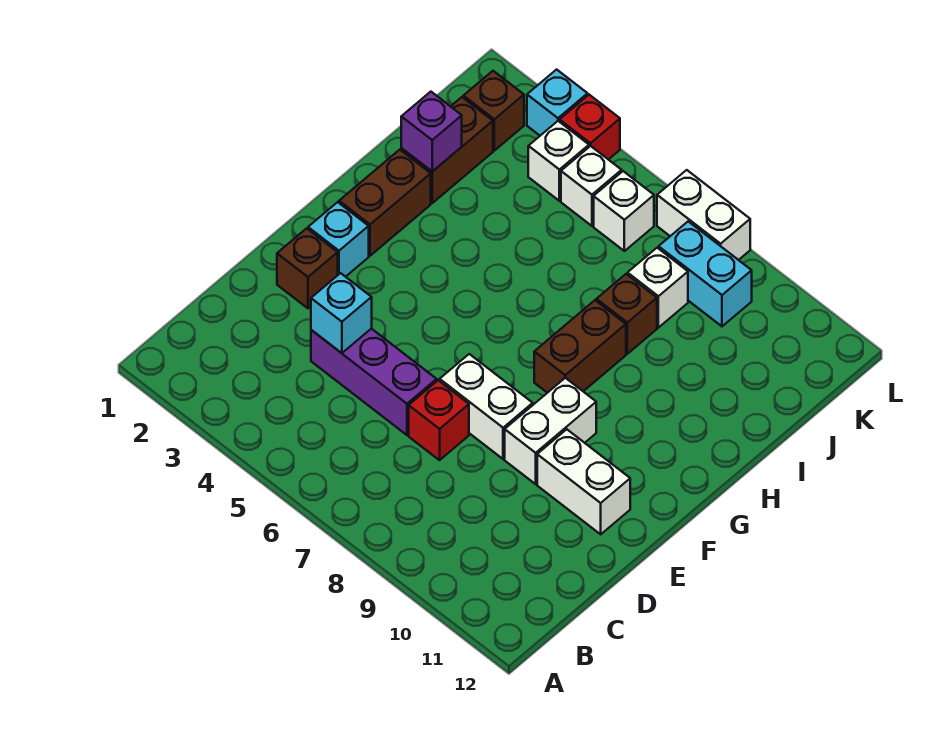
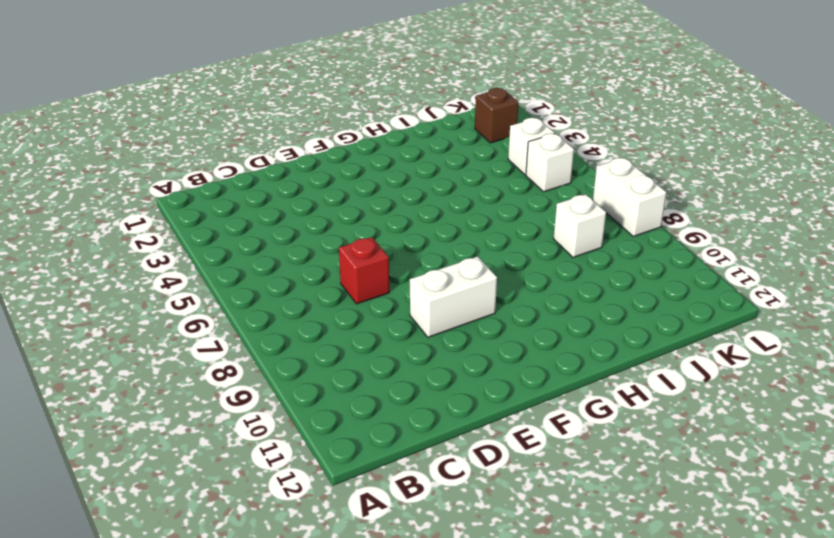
none -> purple brick D4:D6 level 1
none -> brown brick E2 level 1
none -> white brick E7:E8 level 1

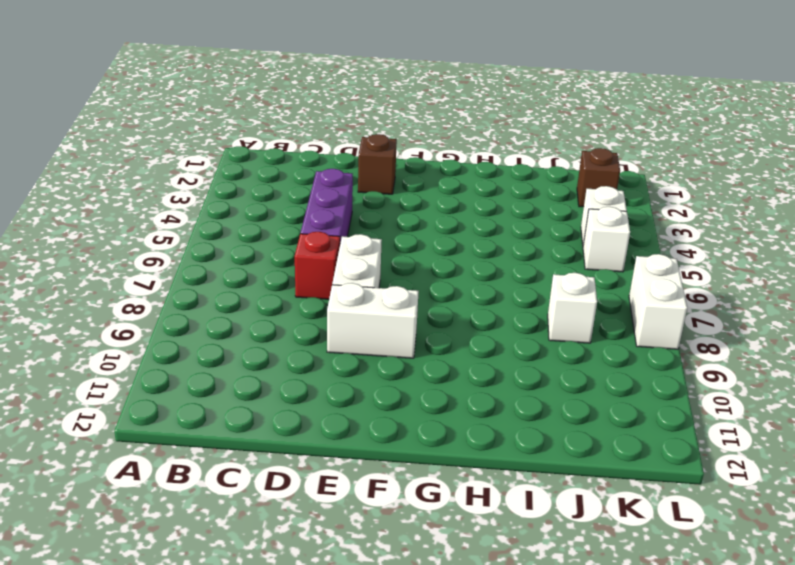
none -> white brick E10:E11 level 1
none -> cyan brick F2 level 1
none -> brown brick G2:H2 level 1

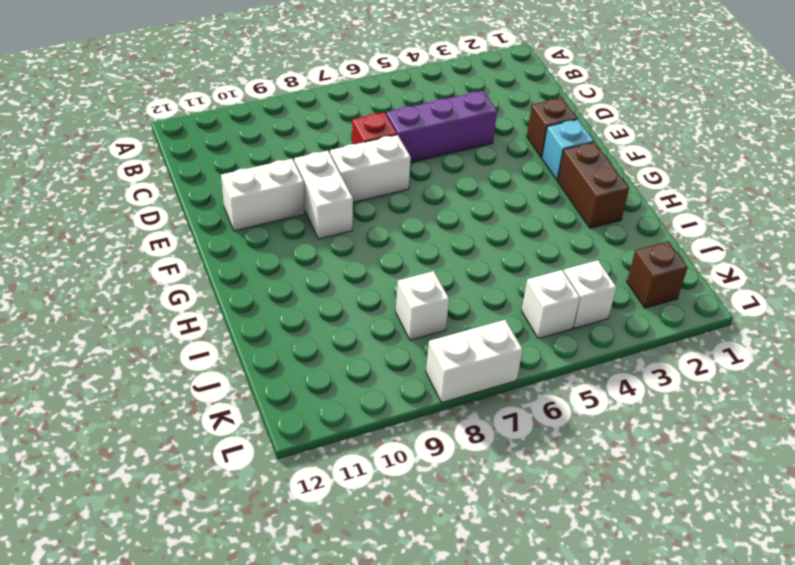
none -> brown brick G8:H8 level 1
none -> brown brick I2:J2 level 1
none -> brown brick I8 level 1

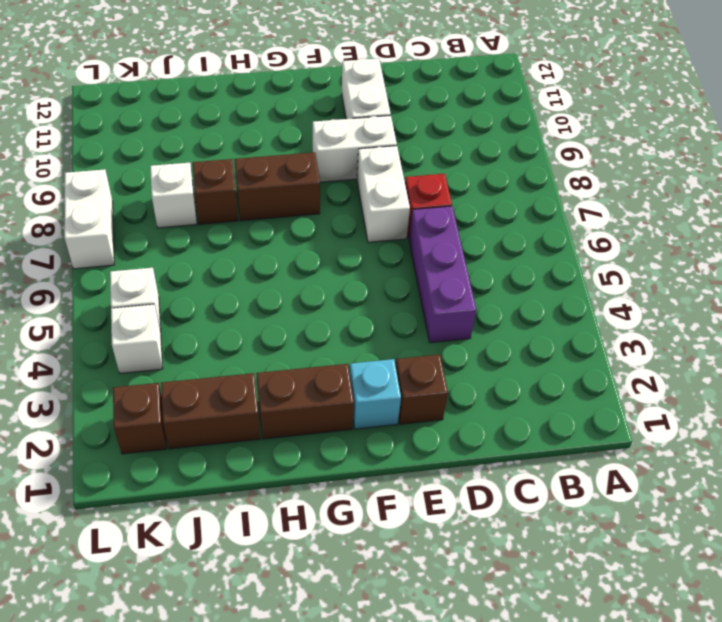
none -> white brick K6 level 1
none -> cyan brick K8:K9 level 1
none -> cyan brick L3 level 1

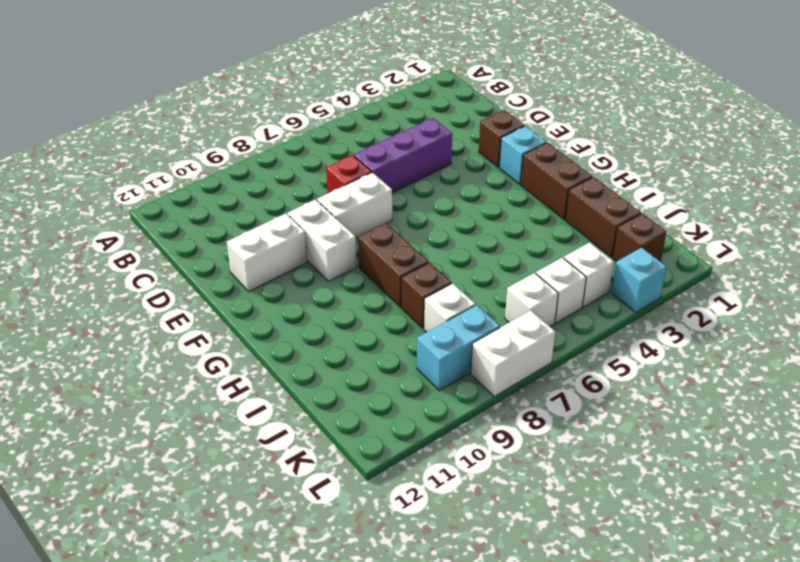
none -> red brick L4 level 1
none -> cyan brick D4 level 2
none -> purple brick I2 level 2

